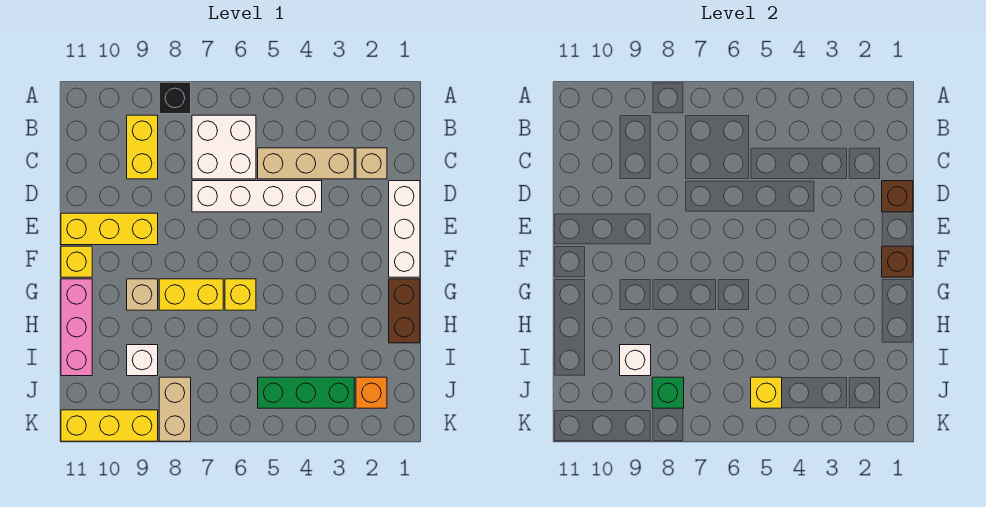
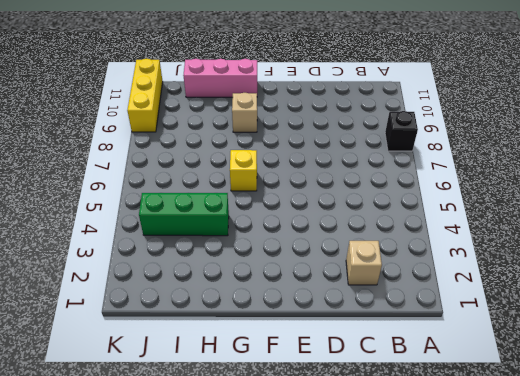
green brick H4:J4 level 1 -> green brick J3:J5 level 1
none -> white brick B6:C7 level 1
none -> yellow brick B9:C9 level 1
none -> tan brick C3:C5 level 1

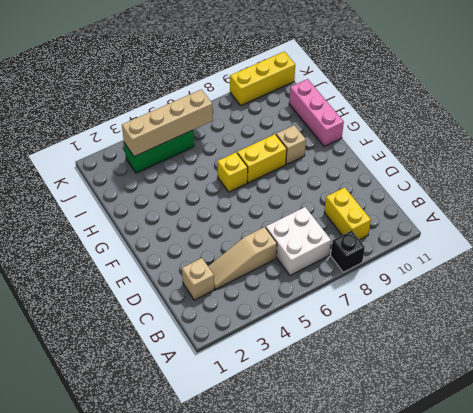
tan slope C3:C5 level 1 top 5 -> tan brick C3:C5 level 1
tan brick J3:J6 level 2 -> yellow brick J5 level 2
none -> white brick D1:F1 level 1
none -> white brick D4:D7 level 1
none -> yellow brick E9:E11 level 1

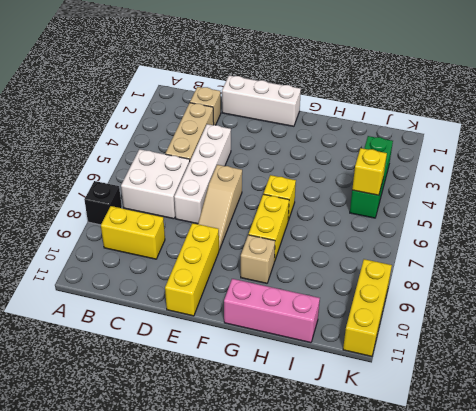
tan slope E6:E8 level 1 top 6 -> none
none -> yellow brick F11 level 1
none -> brown brick G1:H1 level 1
none -> white brick I9 level 1

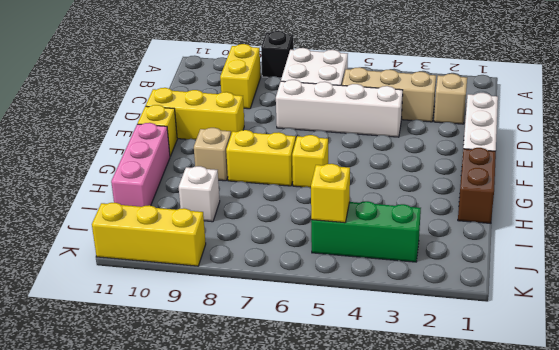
none -> orange brick J2 level 1
none -> tan brick J8:K8 level 1
none -> brown brick D1 level 2

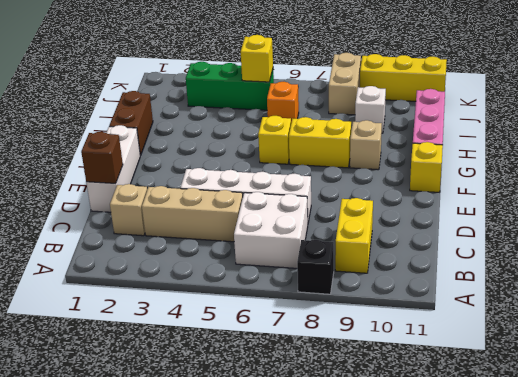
orange brick I6 level 1 -> orange brick J2 level 1
none -> yellow brick E9:E11 level 1
none -> brown brick F1 level 2
none -> white brick I9 level 2

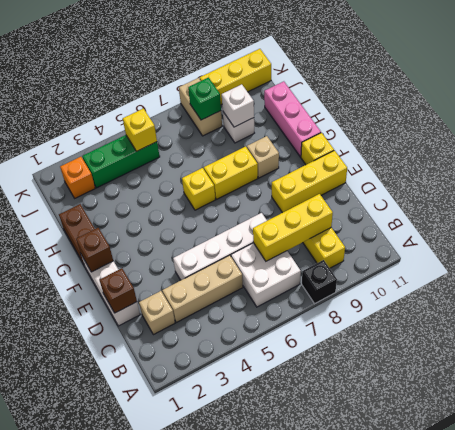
yellow brick C7:C9 level 2 -> none

